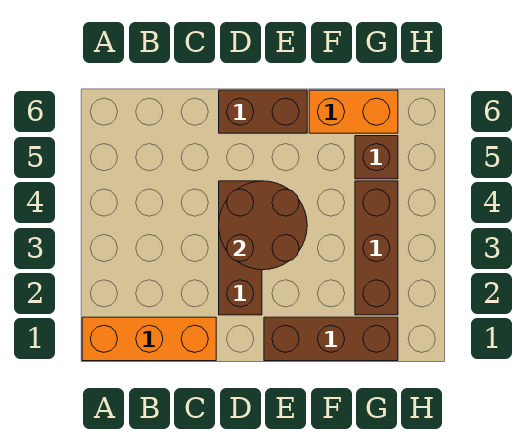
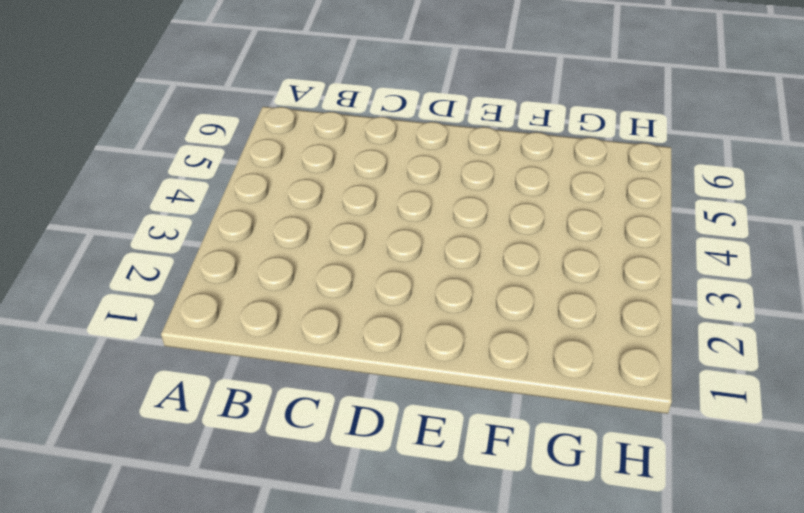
none -> orange brick A1:C1 level 1
none -> brown brick D2:D4 level 1

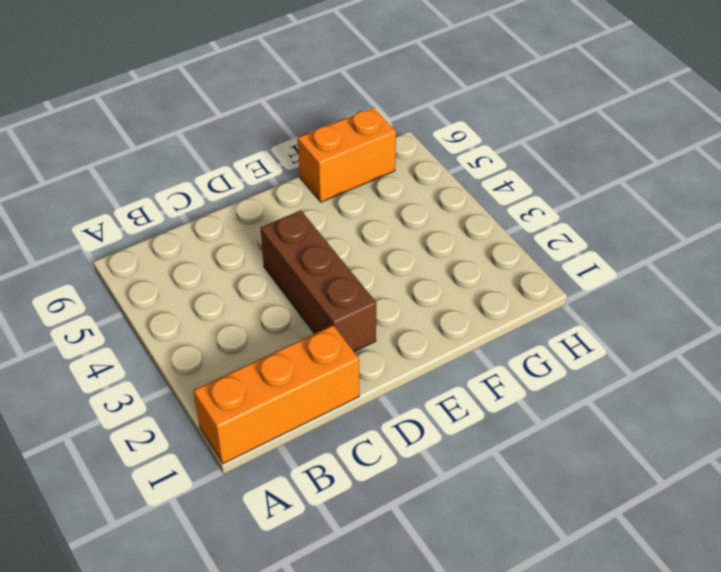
none -> brown brick D6:E6 level 1
none -> brown brick E1:G1 level 1

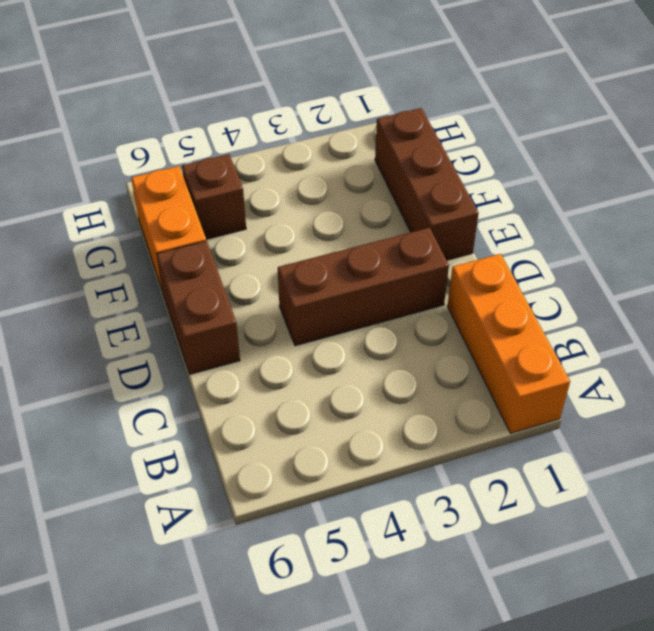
none -> brown brick G2:G4 level 1
none -> brown round brick D3:E4 level 2

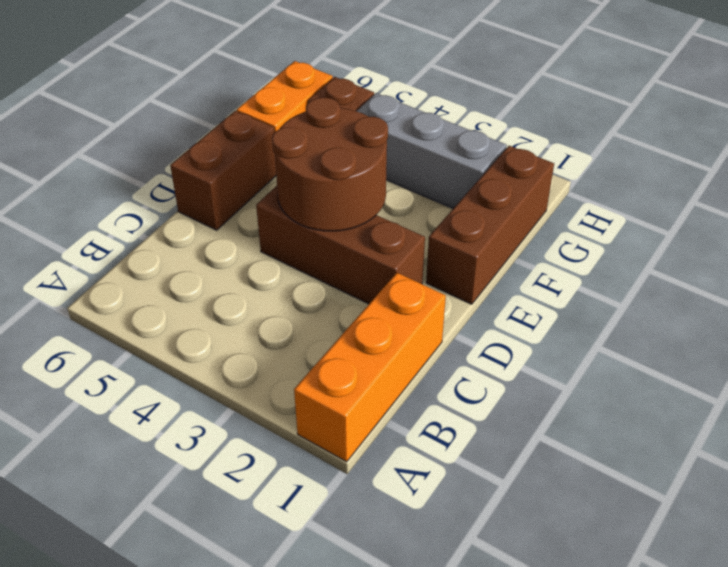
grey brick G2:G4 level 1 -> brown brick G2:G4 level 1

